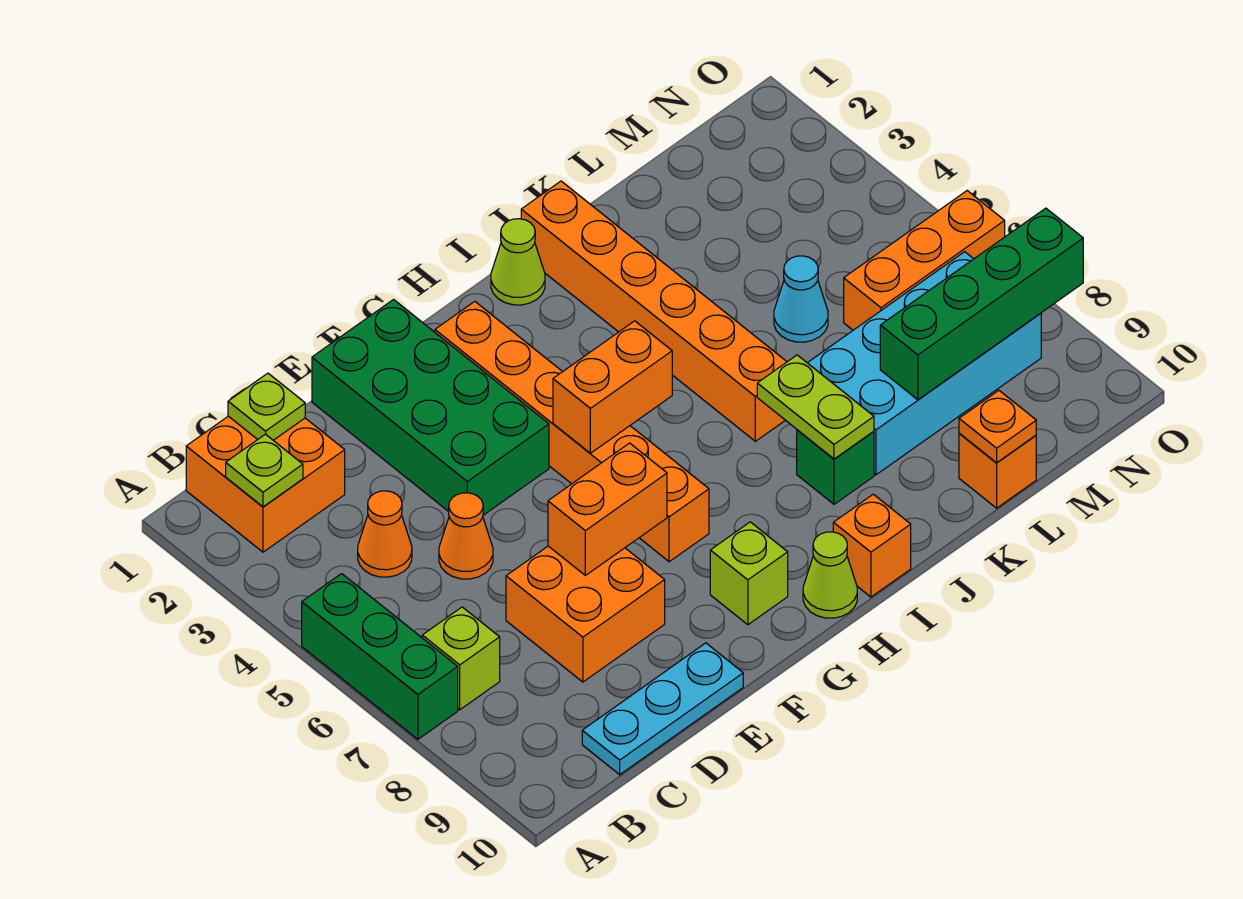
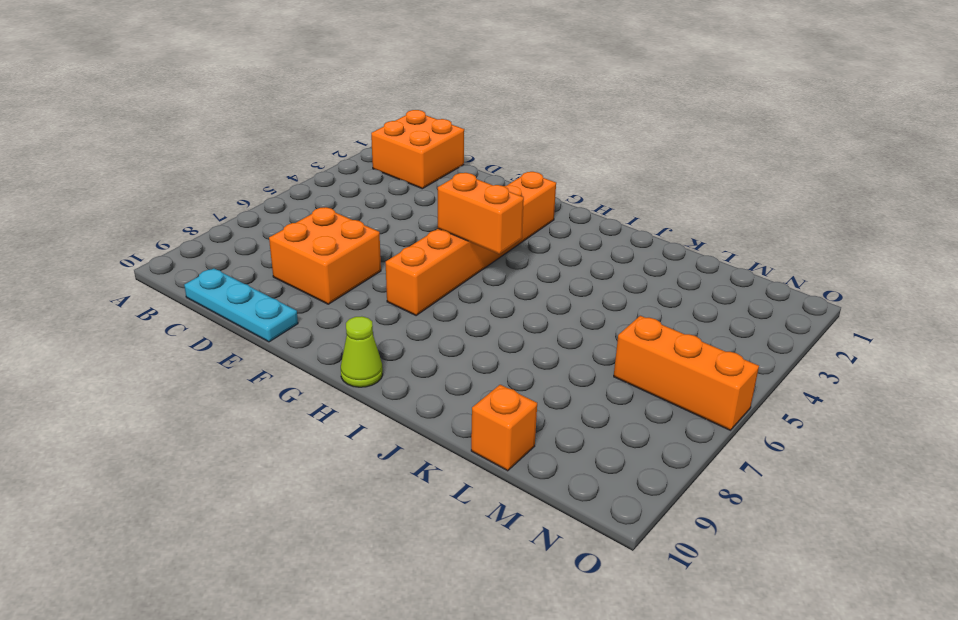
none -> green brick A5:A7 level 1
none -> lime brick B7 level 1
none -> orange cone C4 level 1

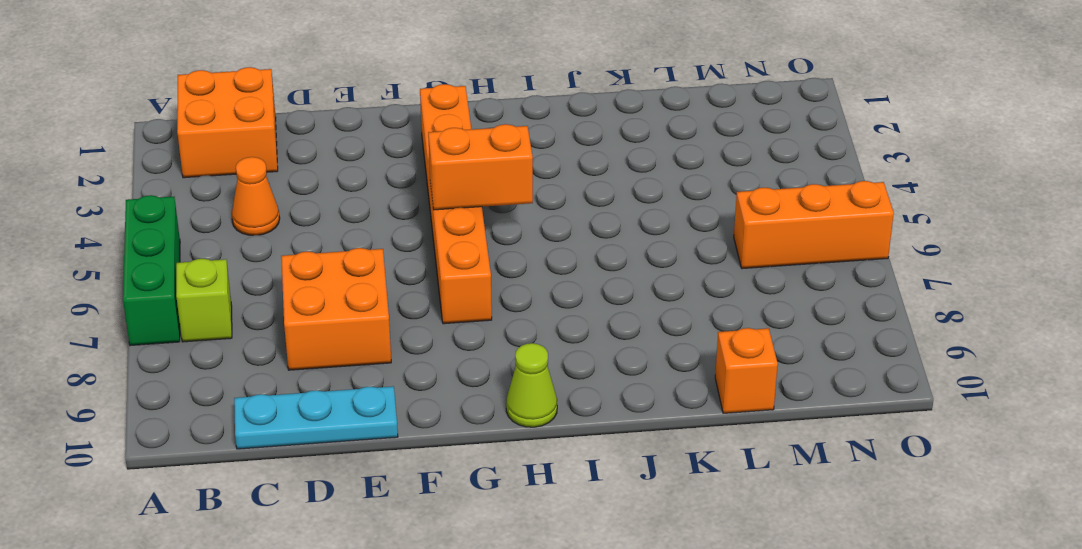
none -> orange cone D5 level 1
none -> green brick E1:F4 level 1
none -> lime brick G9 level 1

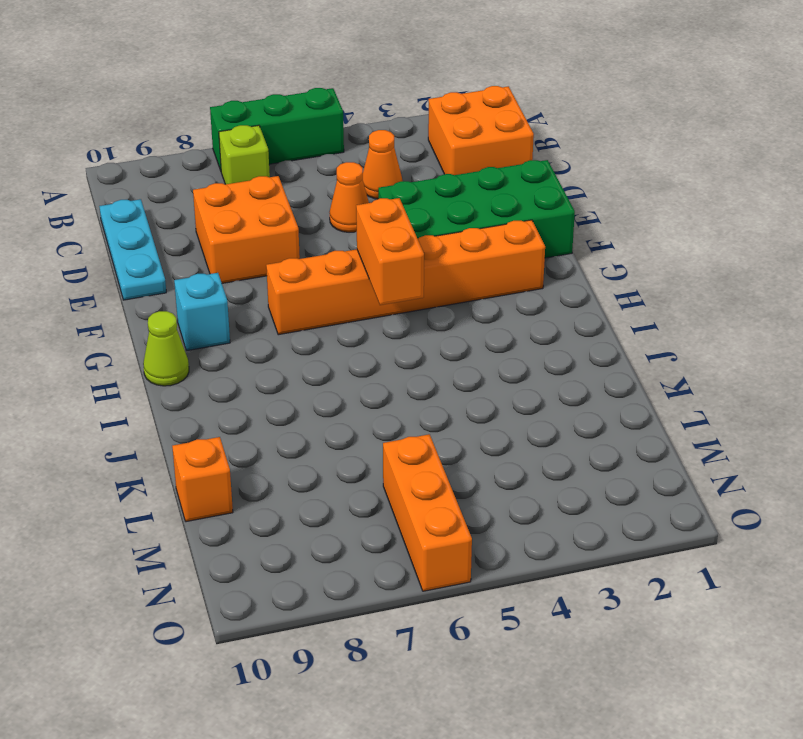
cyan brick G9 level 1 -> lime brick G9 level 1
none -> lime cone I1 level 1
none -> orange brick I10 level 1
none -> orange brick J1:J6 level 1

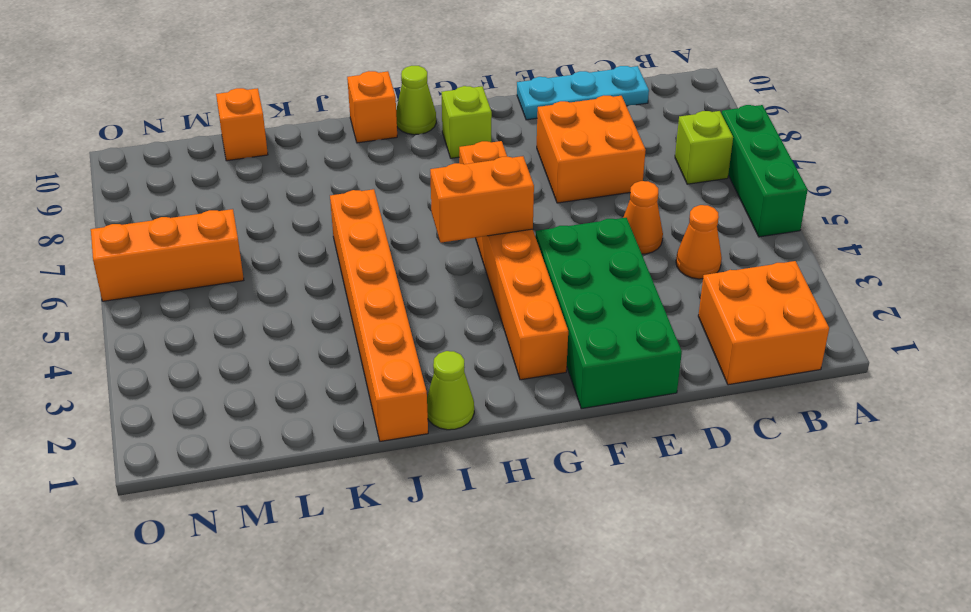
none -> green brick J8 level 1
none -> cyan brick K7:N8 level 1
none -> cyan cone L5 level 1

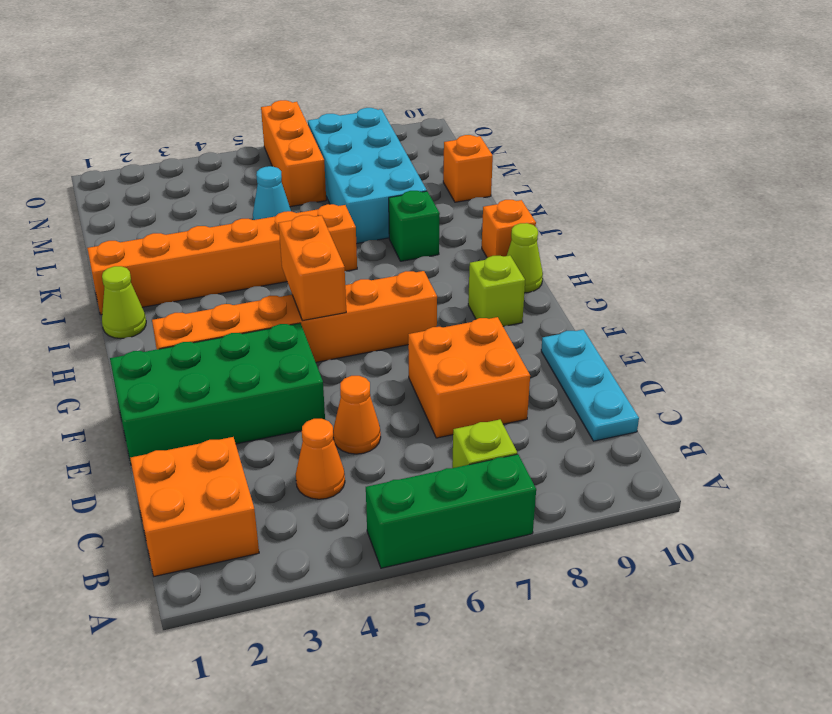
none -> lime plate B2 level 2
none -> lime plate C1 level 2
none -> orange brick E7:F7 level 2

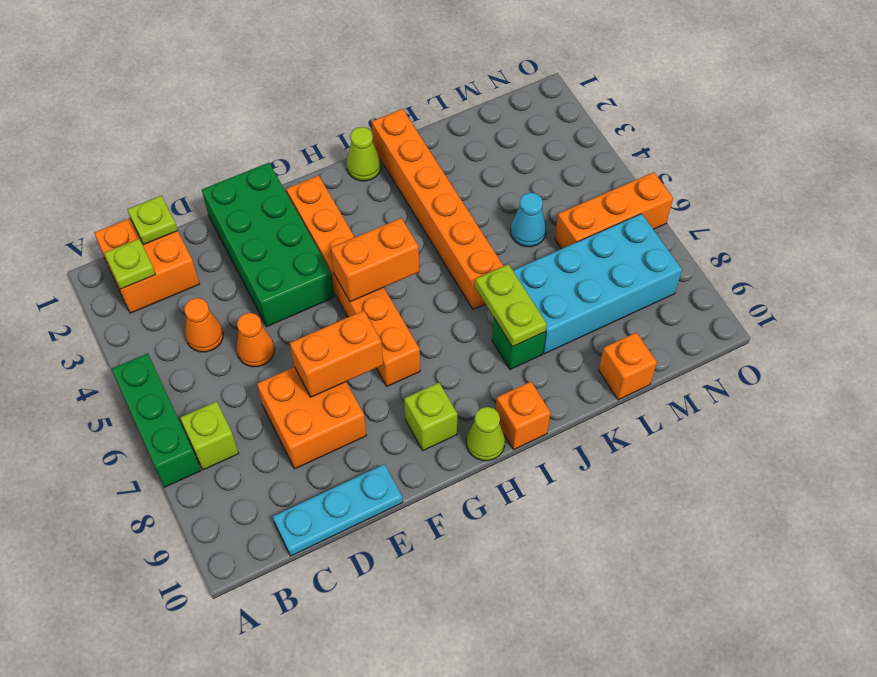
none -> green brick L8:O8 level 2
none -> orange plate L10 level 2

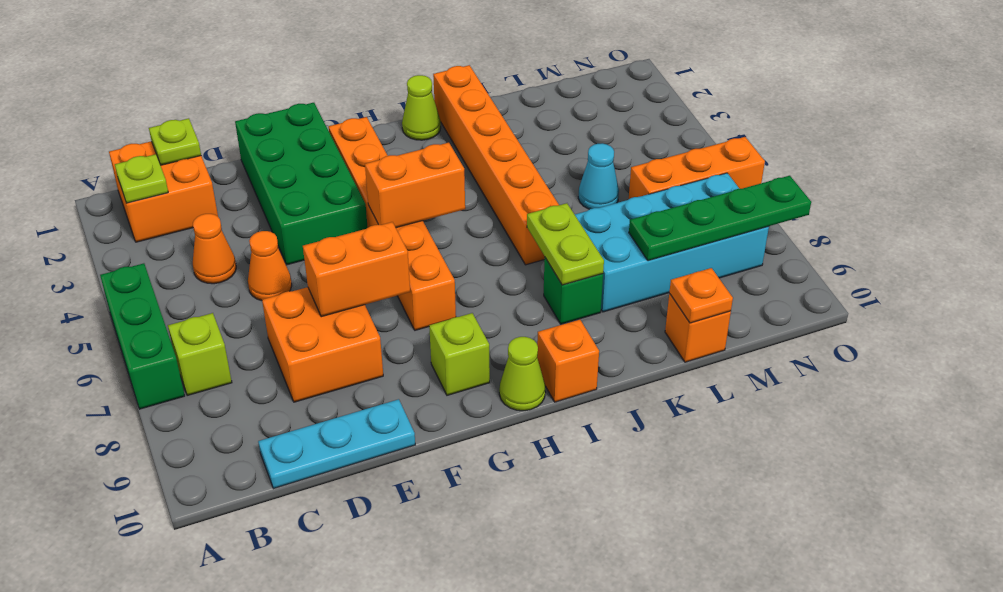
green plate L8:O8 level 2 -> green brick L8:O8 level 2

